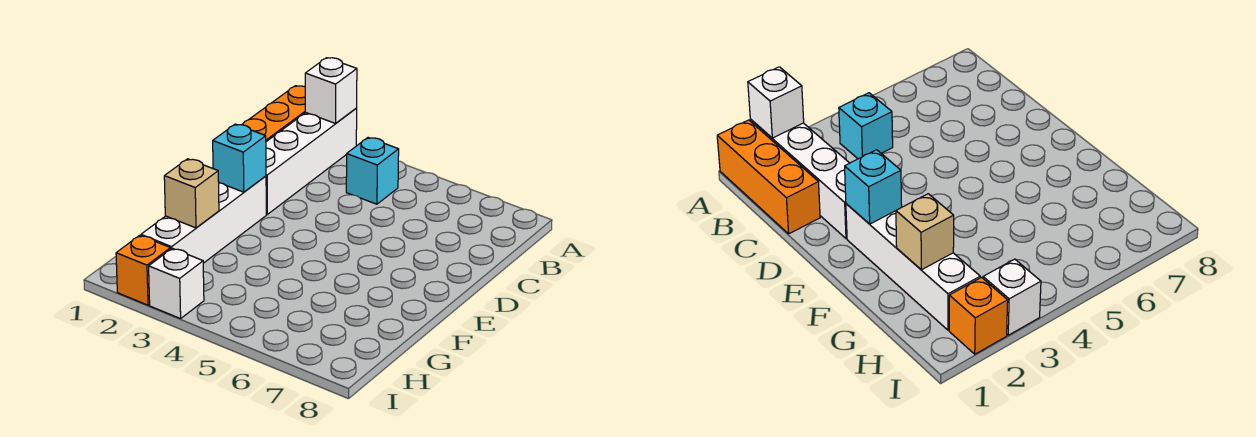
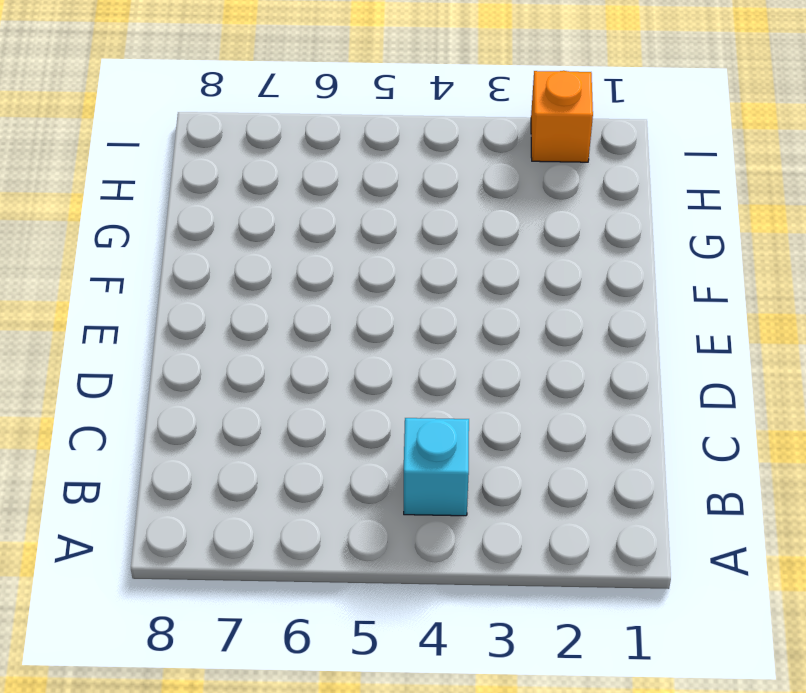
none -> orange brick A1:C1 level 1
none -> white brick A2:D2 level 1

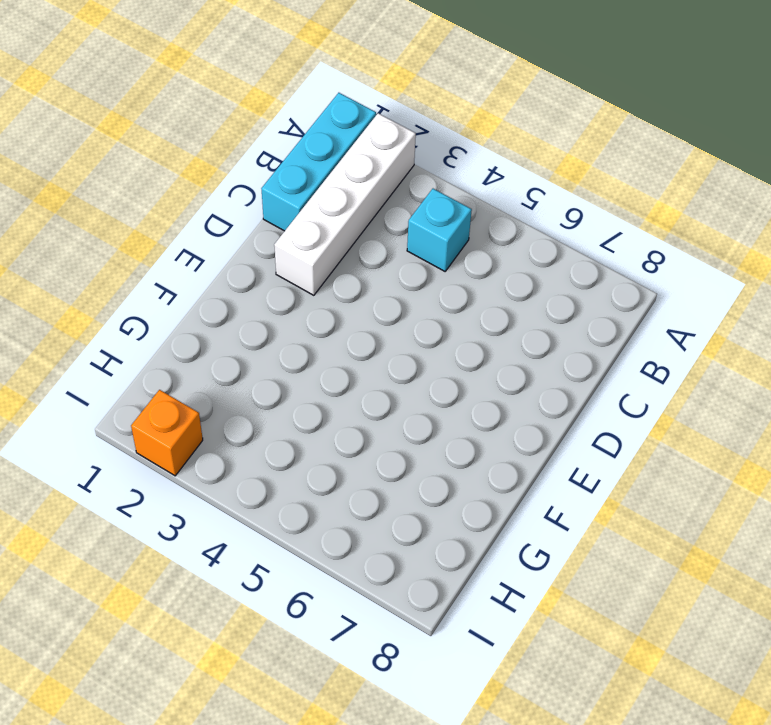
cyan brick A1:C1 level 1 -> orange brick A1:C1 level 1
none -> white brick E2:H2 level 1
none -> white brick I3 level 1

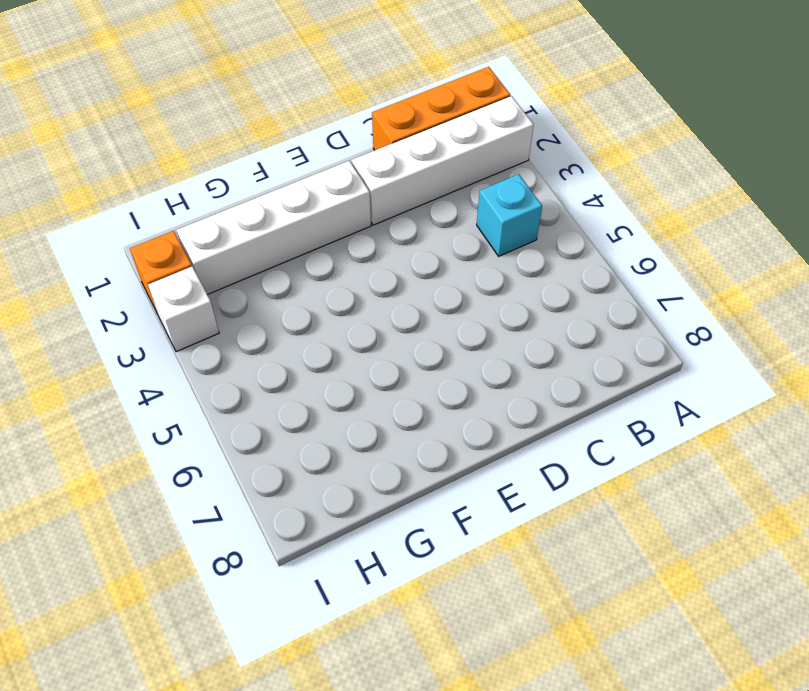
none -> white brick A2 level 2
none -> cyan brick E2 level 2

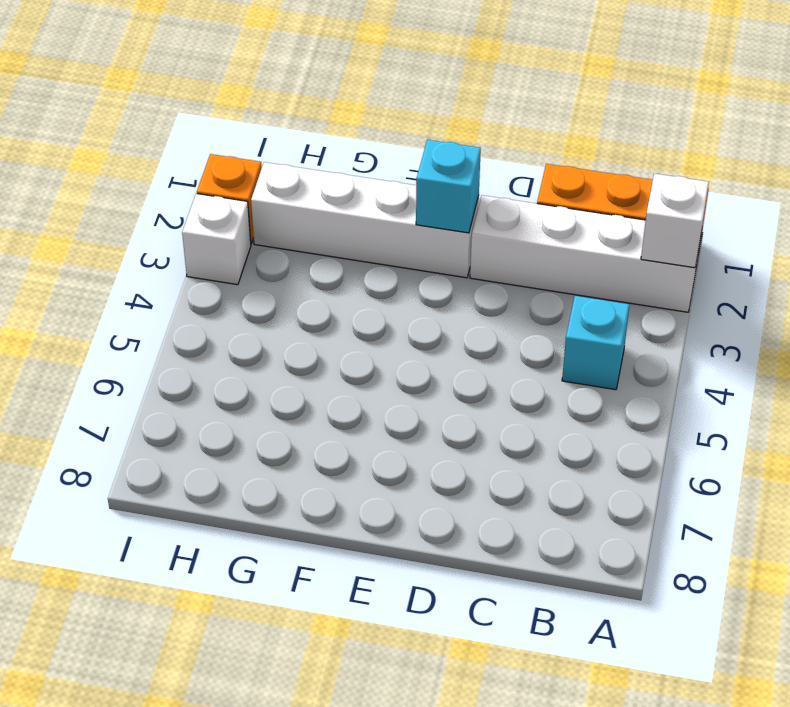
none -> tan brick G2 level 2

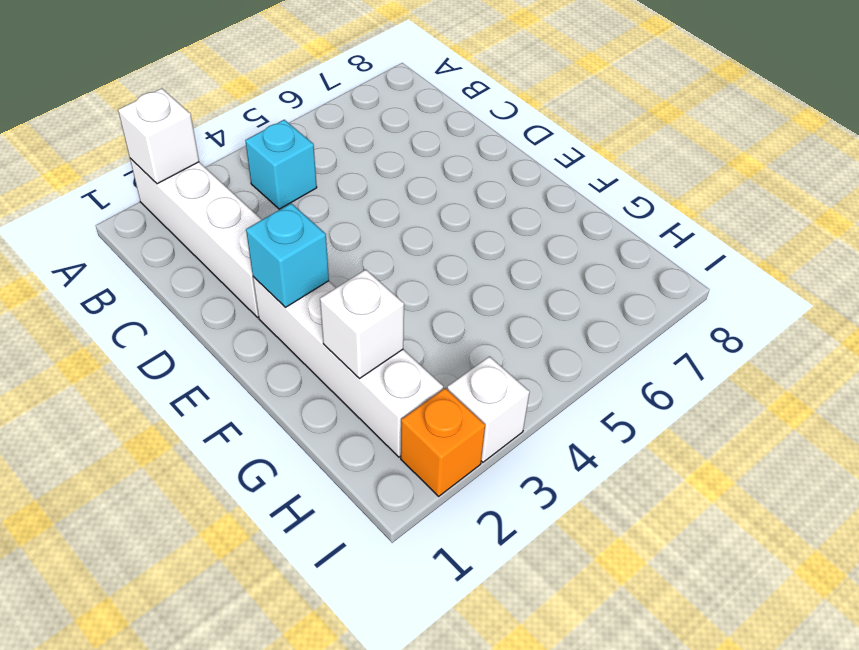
white brick G2 level 2 -> tan brick G2 level 2
none -> orange brick A1:C1 level 1

